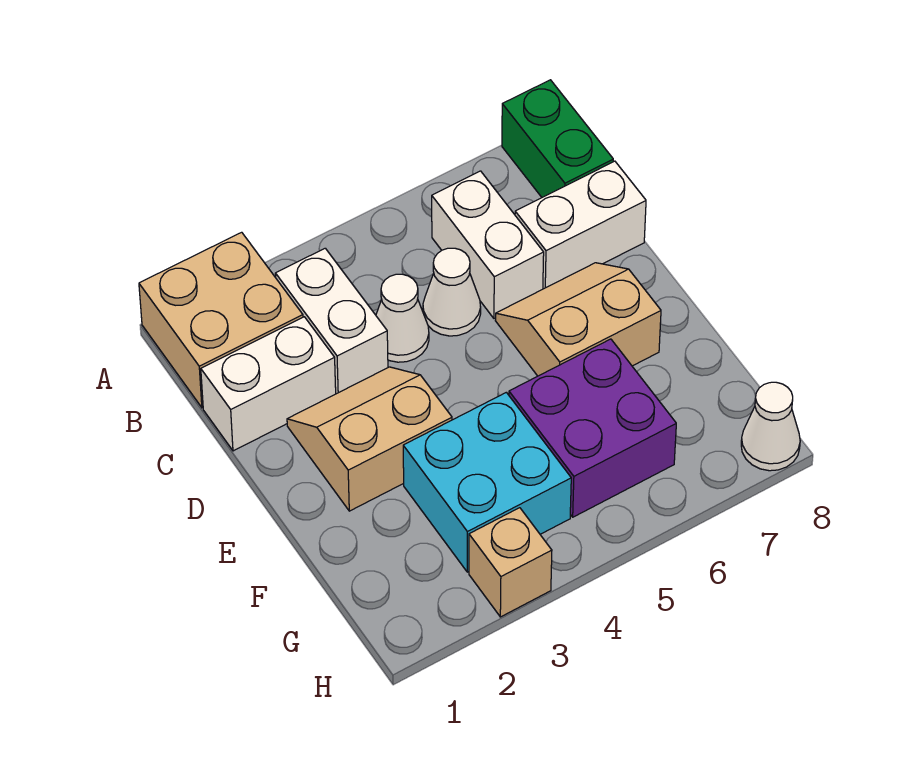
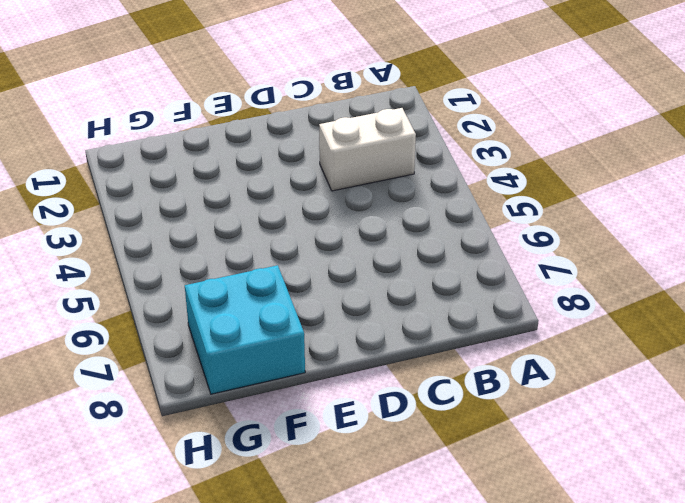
cyan brick F7:G8 level 1 -> cyan brick F3:G4 level 1
none -> tan brick A1:B2 level 1
none -> green brick A8:B8 level 1
none -> white brick B6:C6 level 1

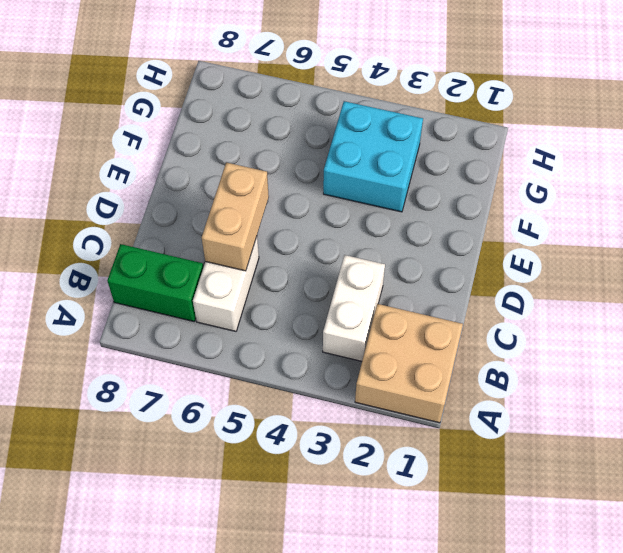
green brick B7:B8 level 1 -> green brick A8:B8 level 1
tan brick C6:D6 level 2 -> none
none -> white brick C1:C2 level 1
none -> white cone C4 level 1
none -> white cone C5 level 1

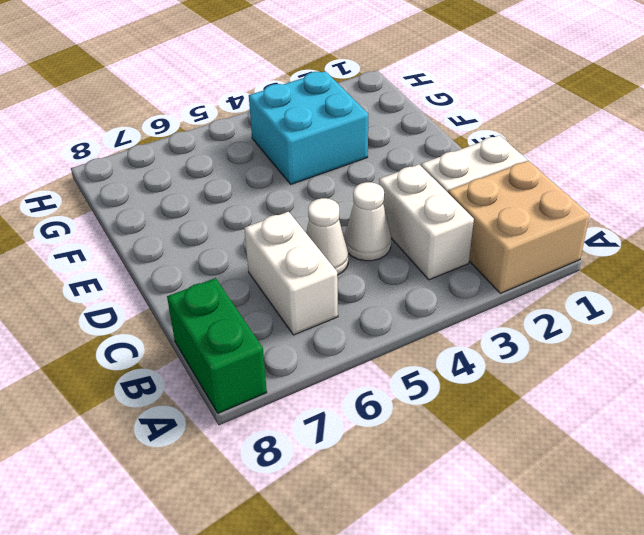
none -> white brick C7:C8 level 1
none -> tan slope D2:E3 level 1 top E
none -> tan slope D6:E7 level 1 top E

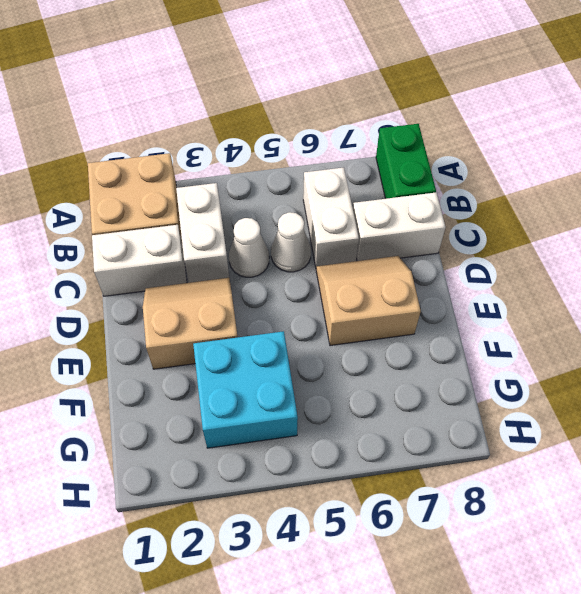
none -> purple brick F5:G6 level 1
none -> tan brick H3 level 1
none -> white cone H8 level 1

